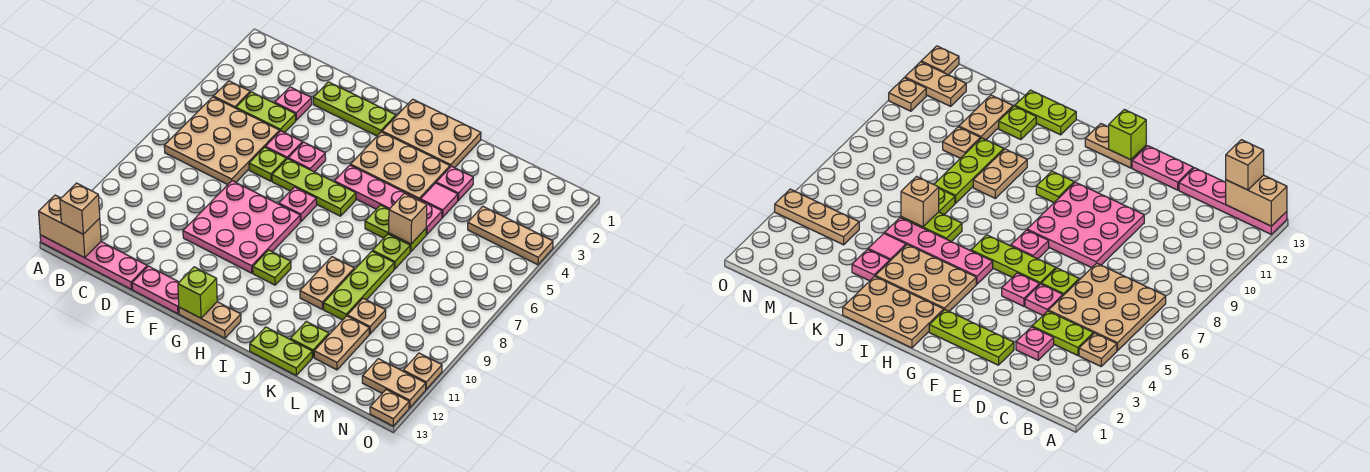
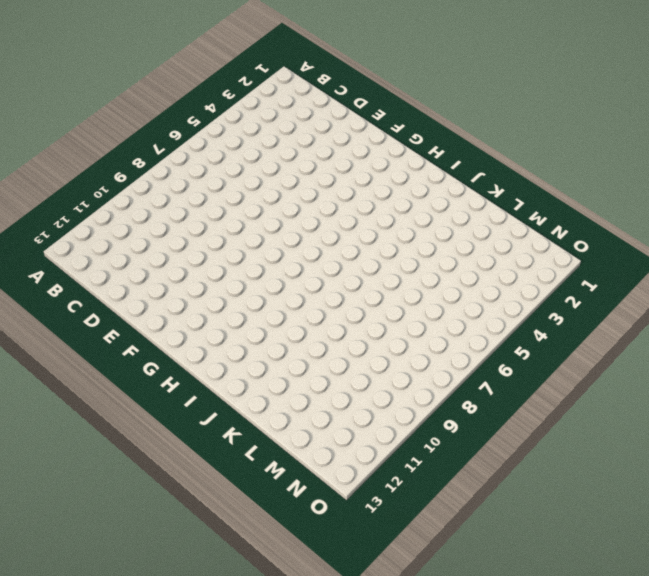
none -> pink plate A13:D13 level 1
none -> tan plate B4 level 1
none -> tan plate B5:D7 level 1
none -> lime plate C4:D4 level 1

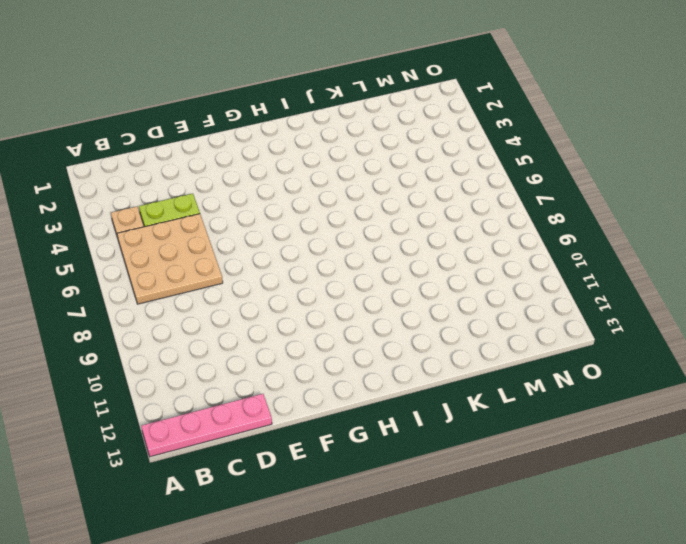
none -> pink plate D3 level 1
none -> lime plate E2:G2 level 1
none -> pink plate E5 level 1
none -> lime plate E6 level 1

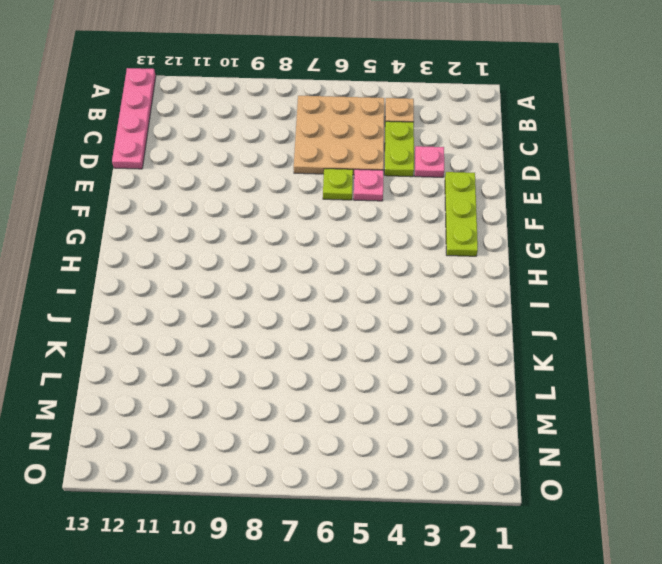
none -> pink plate E8:G10 level 1
none -> pink plate E13:F13 level 1
none -> pink plate F5 level 1
none -> lime plate F6:H6 level 1

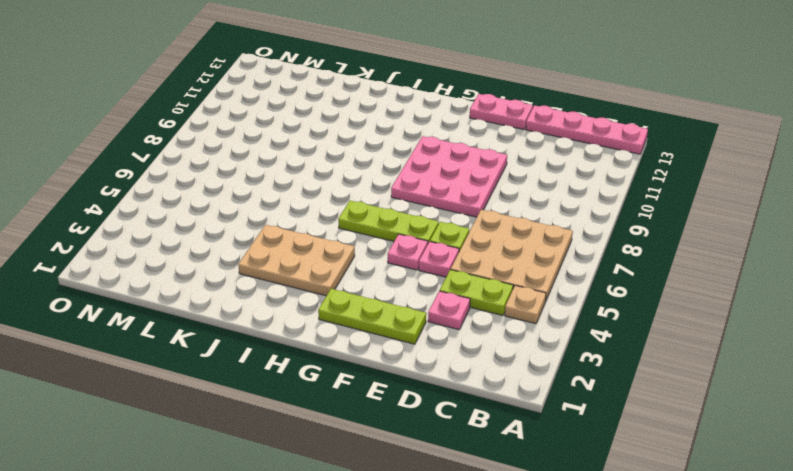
none -> pink plate G7 level 1
none -> tan plate G13:H13 level 1
none -> tan plate H1:J2 level 1
none -> pink plate H5:K5 level 1

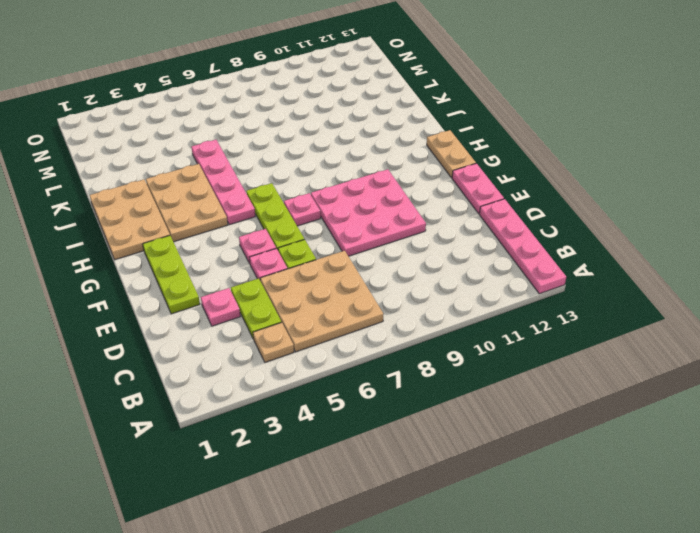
none -> lime plate H10 level 1
none -> lime plate J6:K6 level 1
none -> tan plate J9:J10 level 1
none -> lime plate J13:K13 level 1

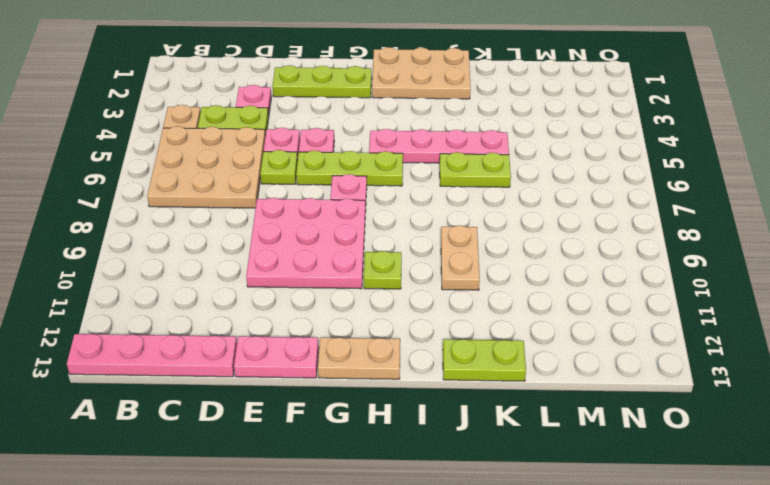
none -> tan plate H3:J4 level 1
none -> pink plate K3 level 1
none -> pink tile K4 level 1
none -> lime plate K7 level 1

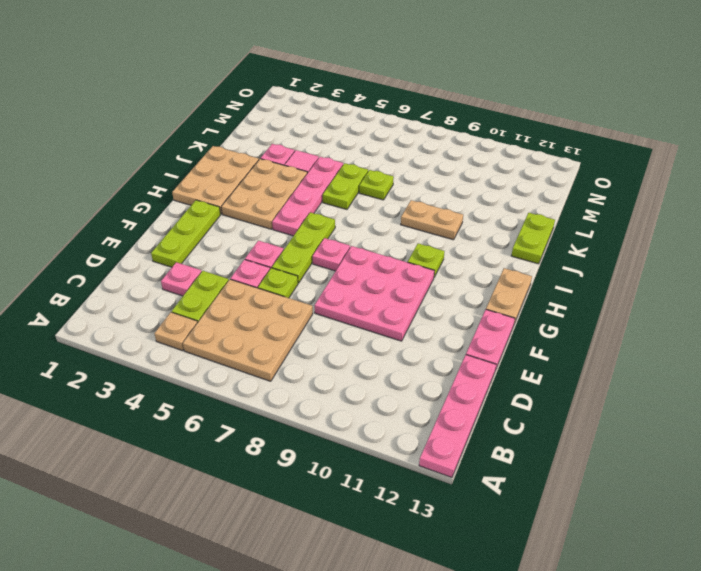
none -> lime plate K8:K10 level 1
none -> lime plate K12 level 1
none -> tan plate L10 level 1
none -> tan plate L11:L12 level 1

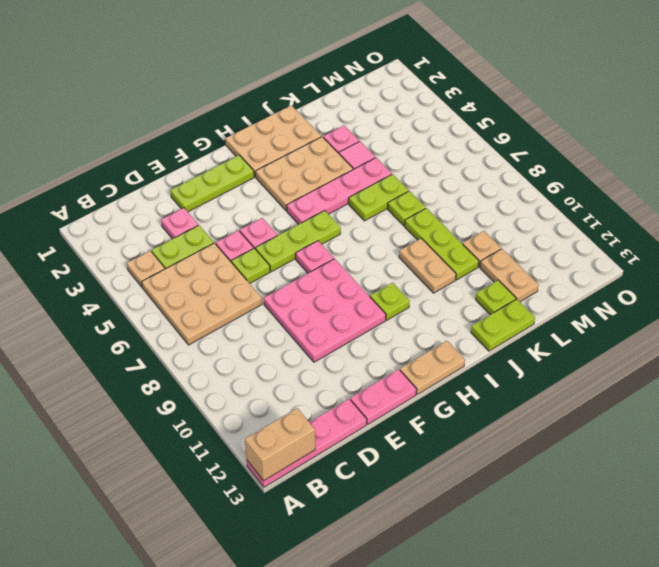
none -> tan plate M4:O4 level 1
none -> tan plate N12:O12 level 1
none -> tan plate O11 level 1
none -> tan plate O13 level 1

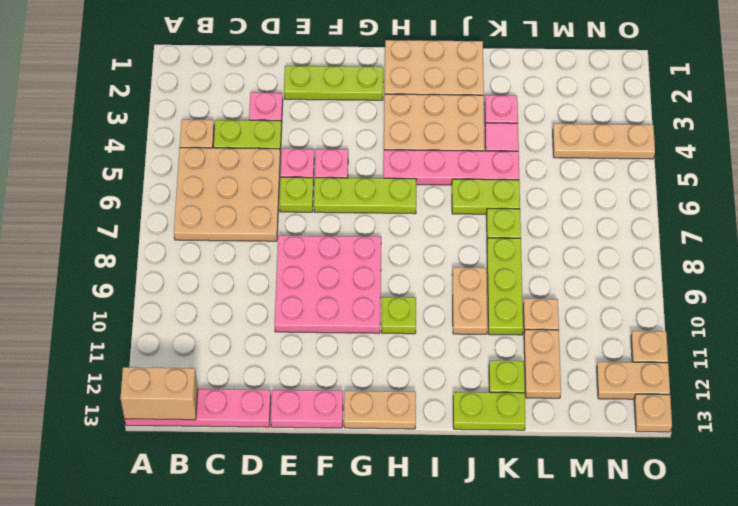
none -> pink plate G7 level 1
none -> lime brick G13 level 2
none -> tan brick K6 level 2
none -> tan brick B13 level 3

